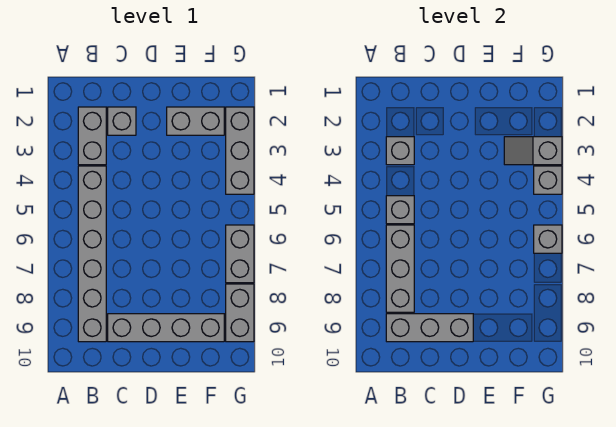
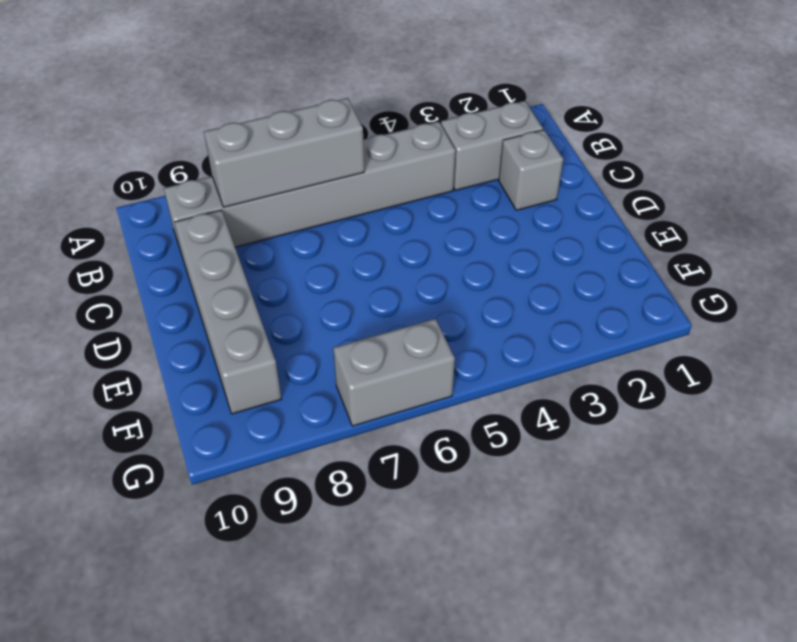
none -> grey brick E2:F2 level 1
none -> grey brick G2:G4 level 1
none -> grey brick G8:G9 level 1

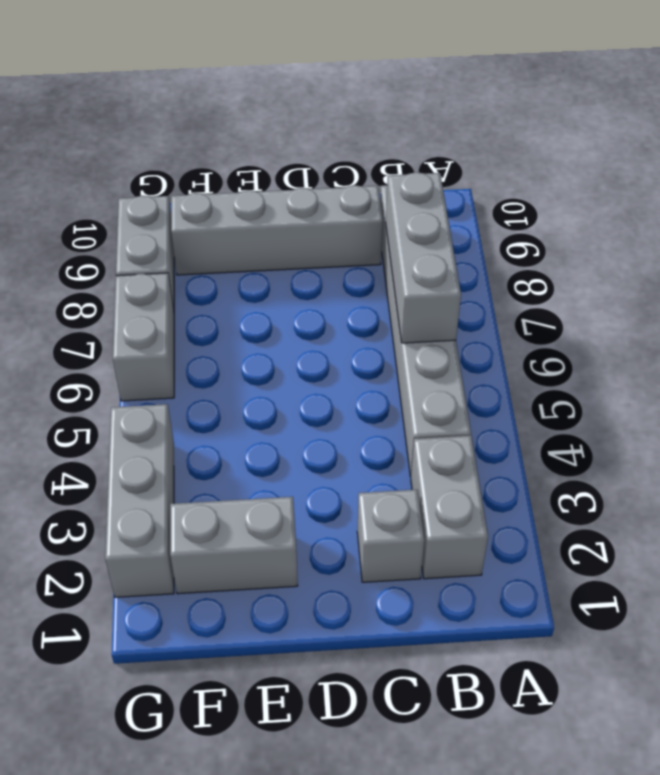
none -> grey brick B3 level 2
none -> grey brick B5 level 2
none -> grey brick B9:D9 level 2

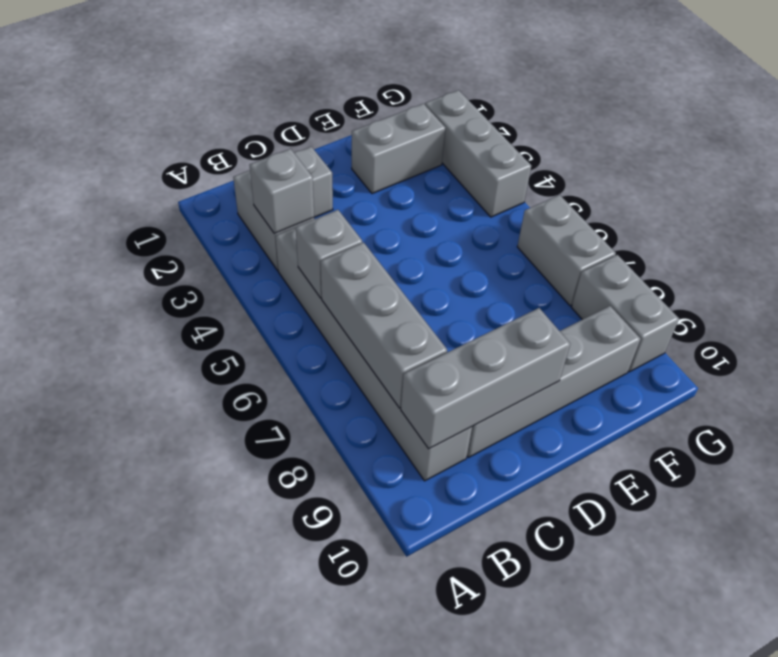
none -> grey slope F3:G3 level 2 top G
none -> grey brick G4 level 2
none -> grey brick G6 level 2

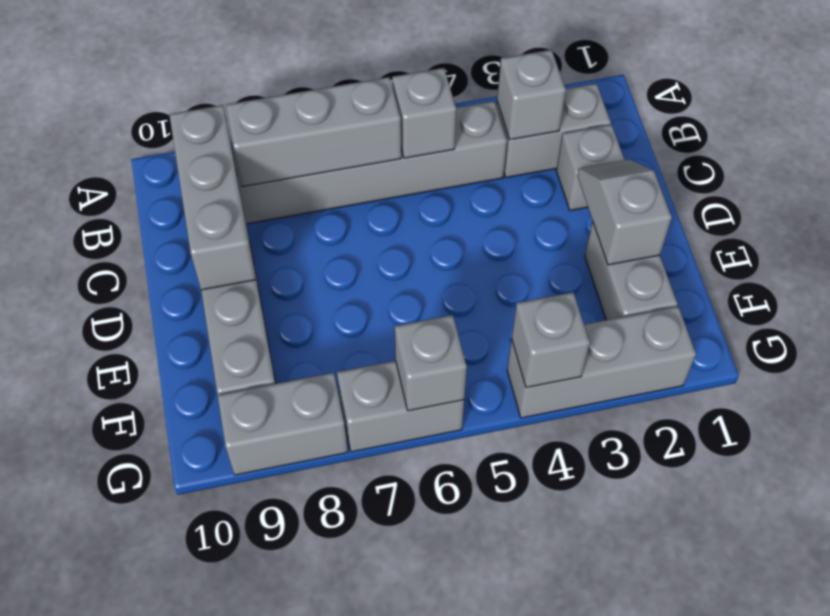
grey slope D2:E2 level 2 top E -> grey slope F3:G3 level 2 top G

